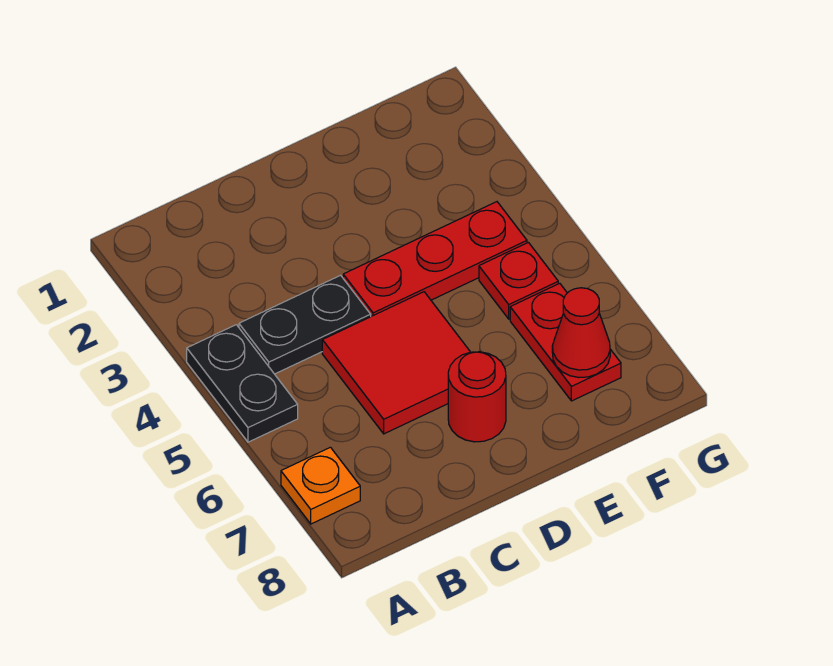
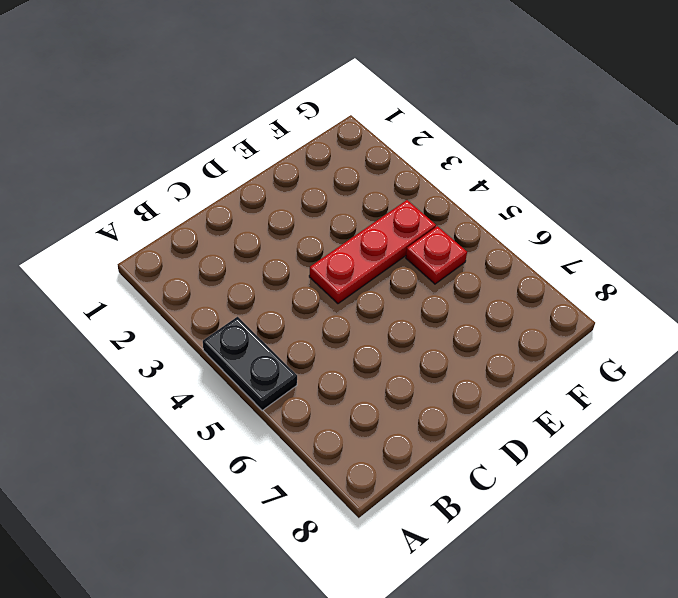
none -> orange plate A7 level 1
none -> black plate B4:C4 level 1

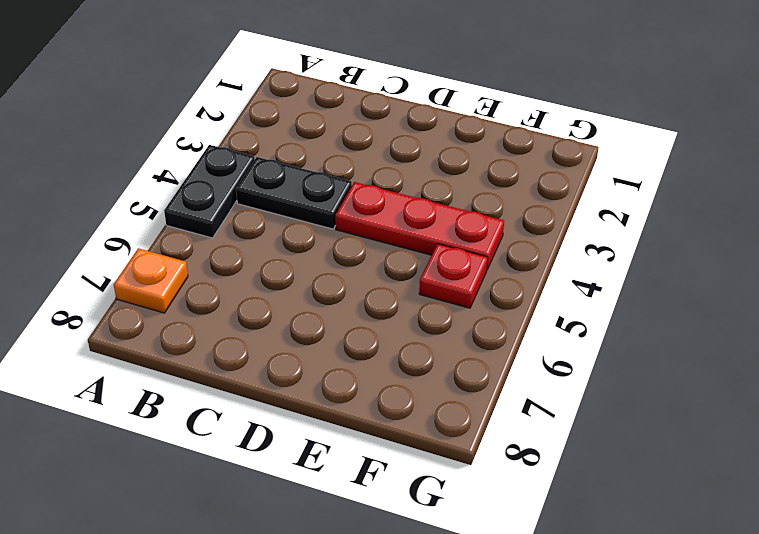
none -> red tile C5:D6 level 1
none -> red round brick D7 level 1

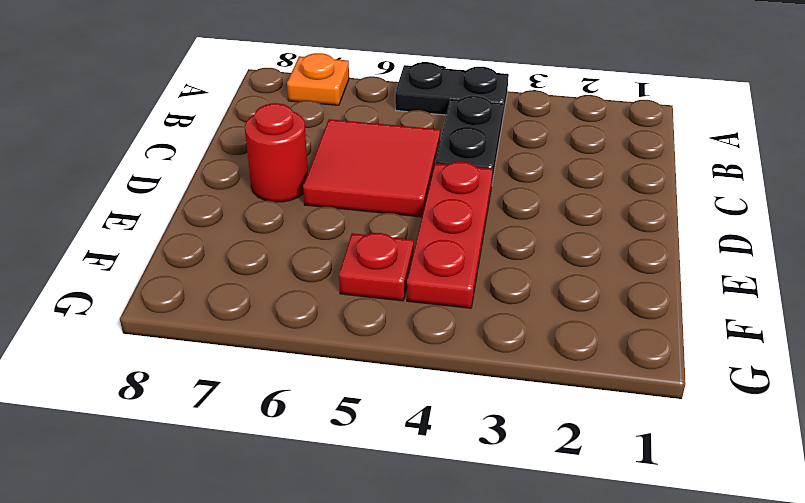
none -> red plate F6:F7 level 1
none -> red cone F7 level 2

